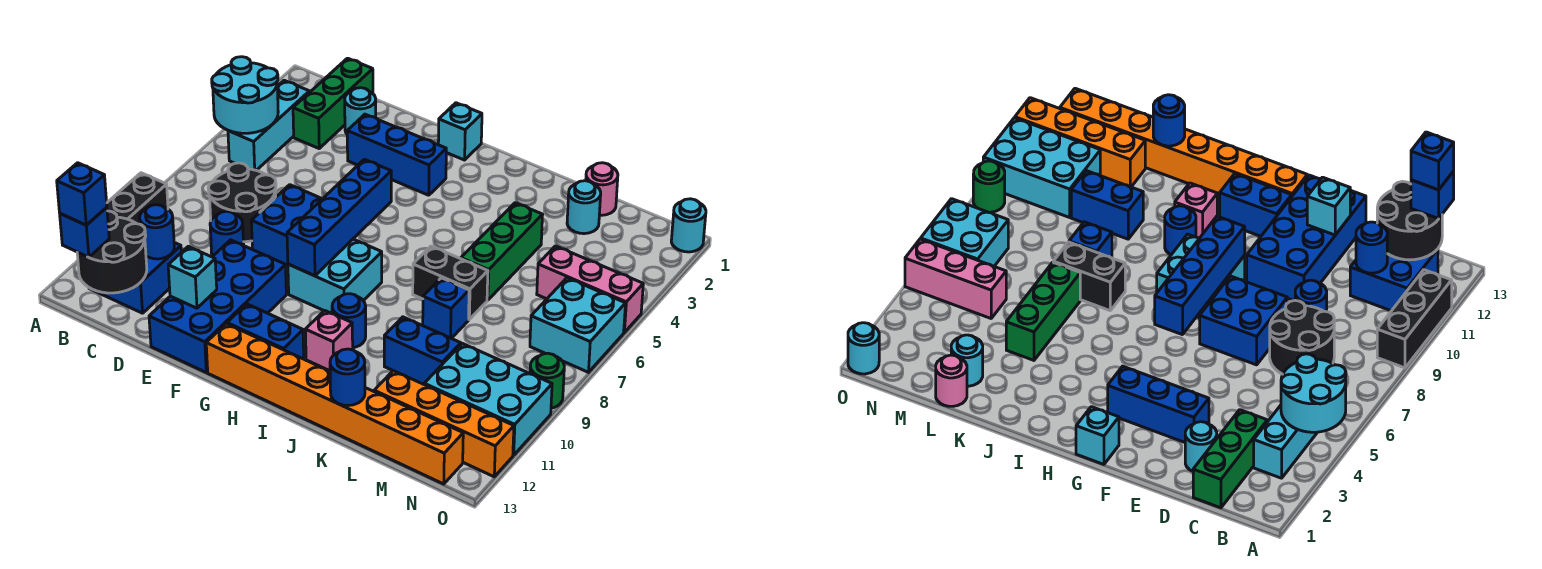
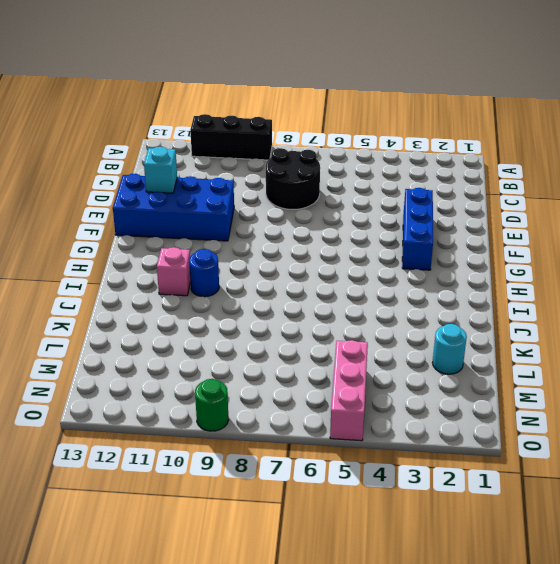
none -> cyan brick B3:B5 level 1
none -> blue brick B11:C12 level 1
none -> green brick C1:C3 level 1
none -> cyan round brick D2 level 1

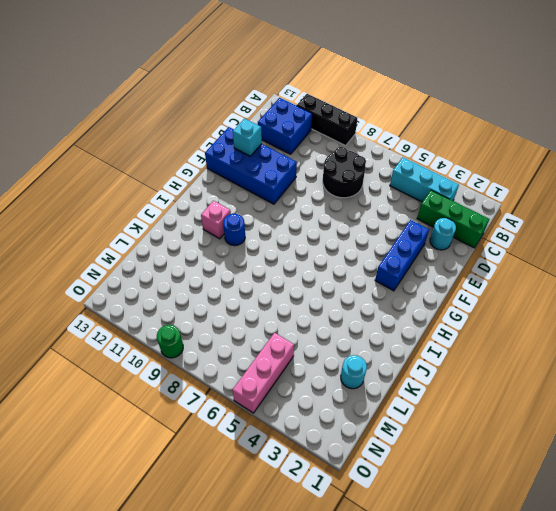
none -> blue round brick D9 level 1
none -> blue brick E7:F8 level 1
none -> cyan brick G1 level 1
none -> cyan brick G8:H9 level 1

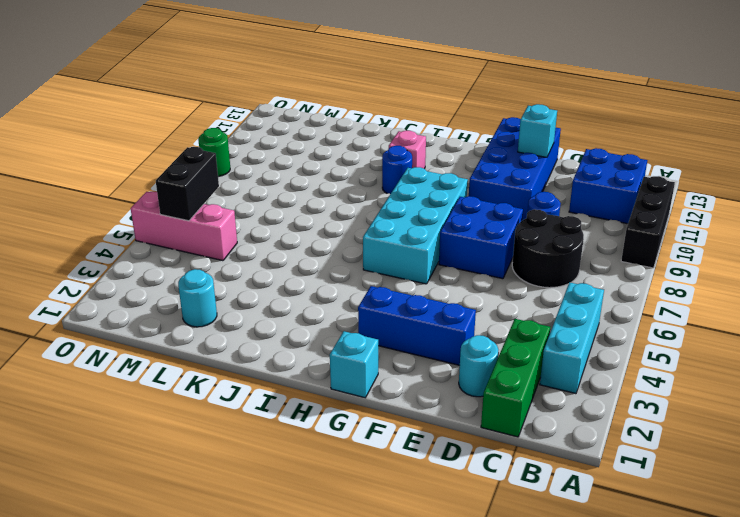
cyan brick G6:H9 level 1 -> cyan brick G8:H9 level 1
black brick N5:N6 level 2 -> black brick J7:K7 level 1
none -> blue brick G12:H12 level 1
none -> orange brick G13:N13 level 1
none -> green brick K4:K6 level 1
none -> blue brick K8 level 1

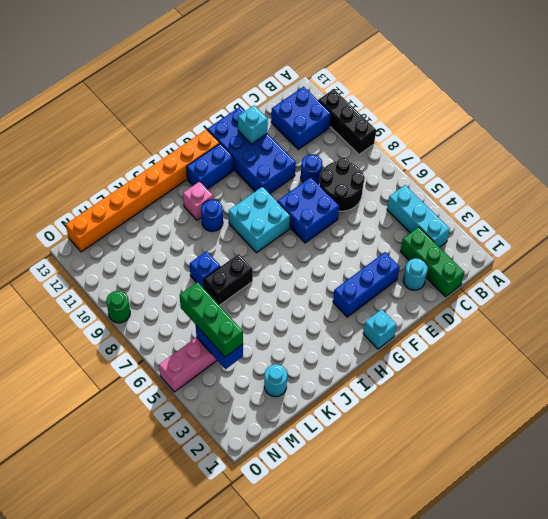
blue brick M4:M5 level 2 -> blue brick K10:L10 level 1
green brick M4:M6 level 3 -> green brick K4:K6 level 1
none -> pink round brick L1 level 1
none -> orange brick L12:O12 level 1
none -> cyan brick M10:O11 level 1
none -> cyan brick N6:O7 level 1

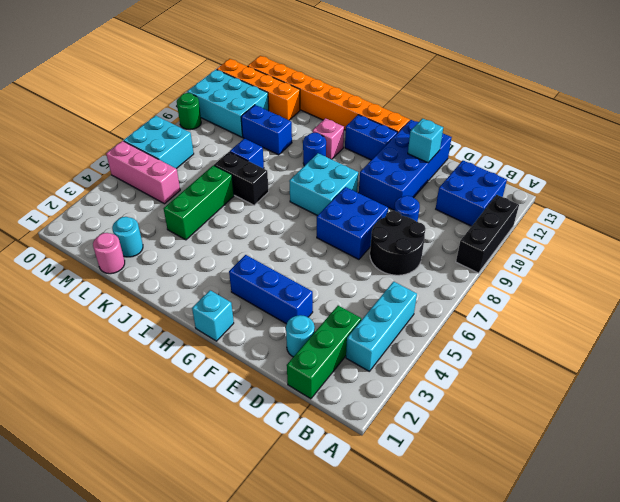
none -> cyan round brick O1 level 1
none -> cyan round brick A4:B5 level 2
none -> black round brick B12:C13 level 2
none -> blue round brick C11 level 2

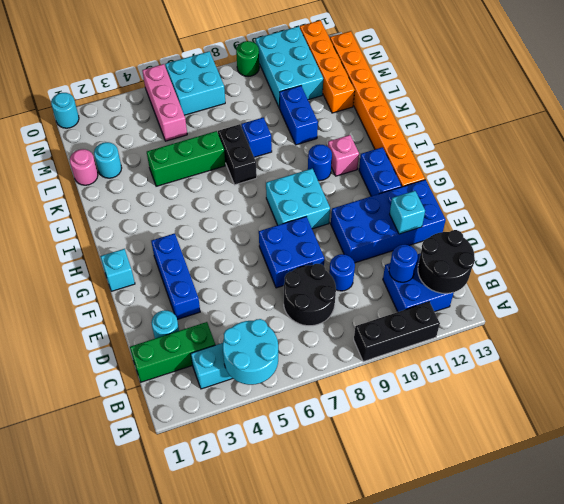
none -> blue brick G6:G9 level 2
none -> blue round brick K13 level 2
none -> blue brick B13 level 3
none -> blue brick B13 level 4

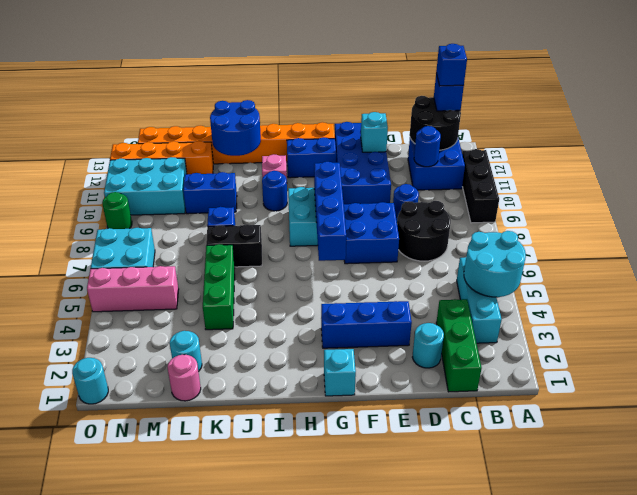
blue round brick J12:K13 level 2 -> blue round brick K13 level 2

